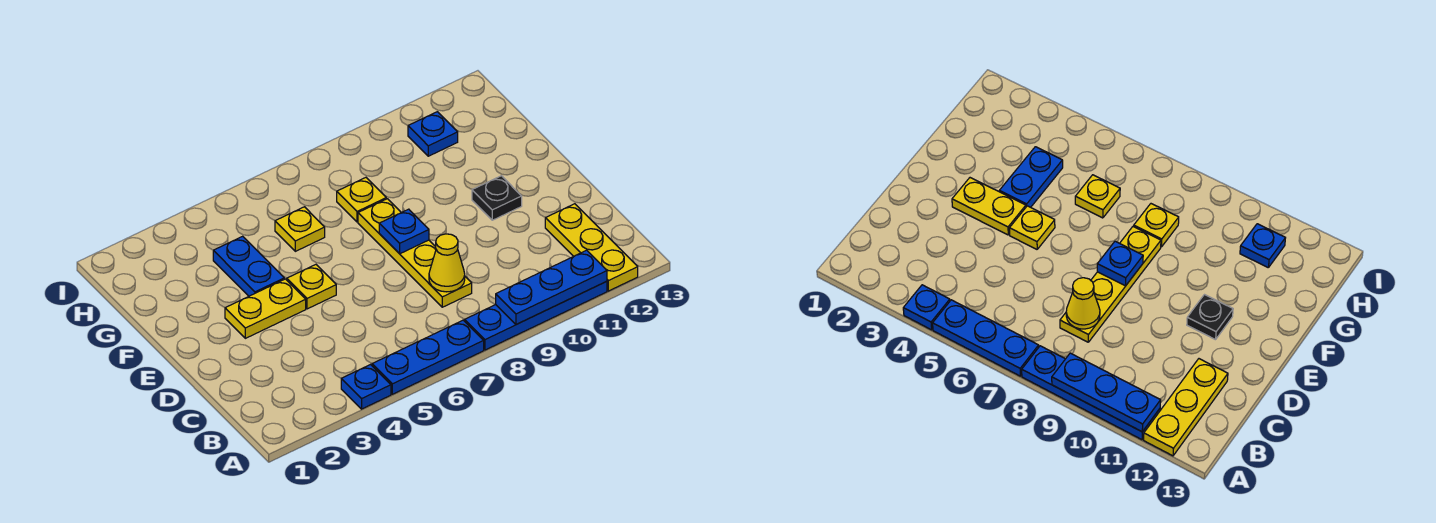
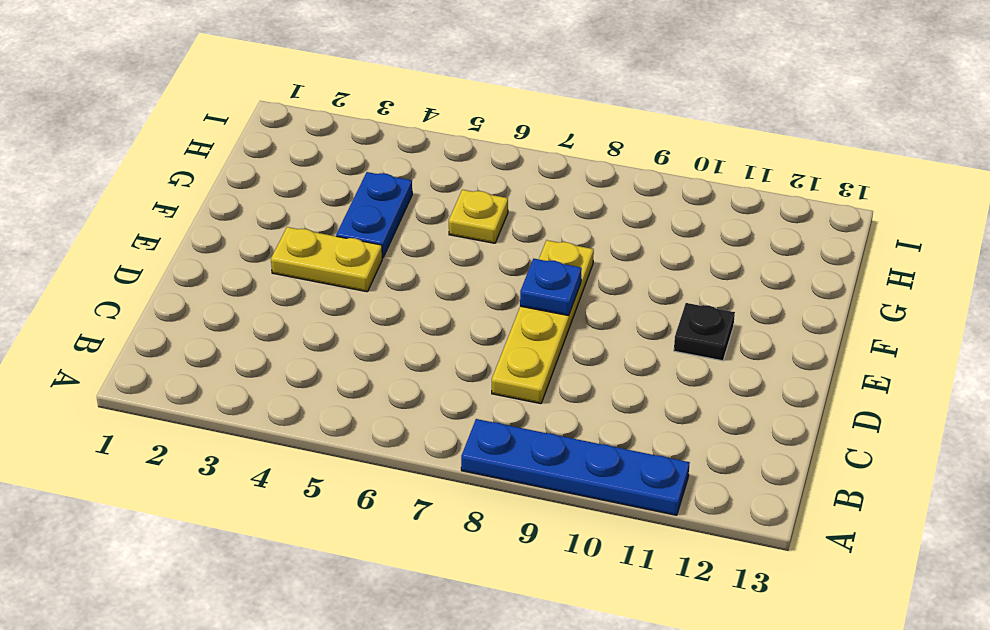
none -> blue plate A4 level 1
none -> blue plate A5:A7 level 1
none -> yellow plate A12:C12 level 1

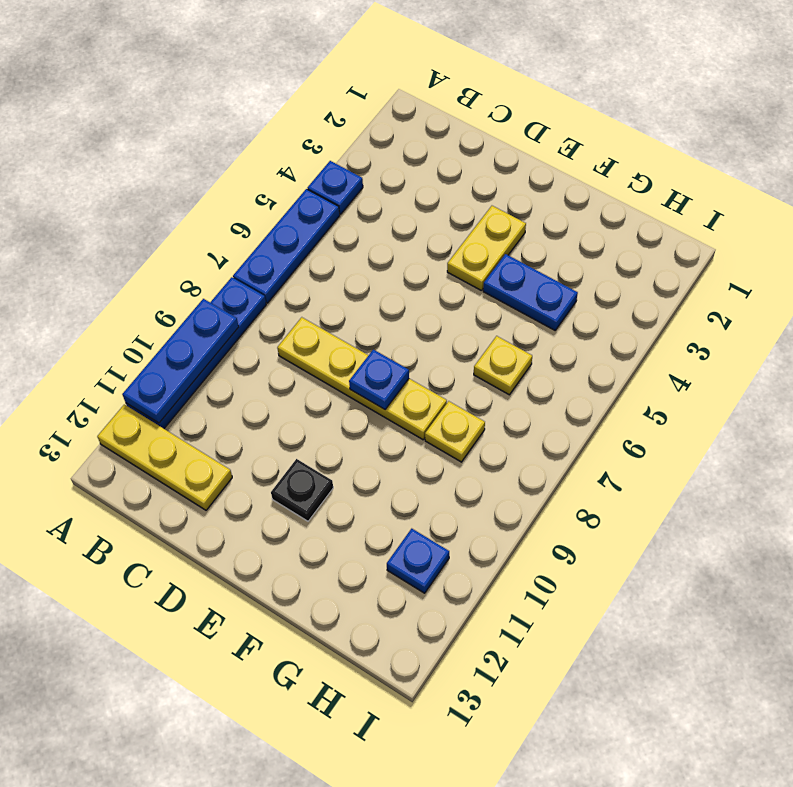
none -> yellow plate E5 level 1
none -> yellow cone C8 level 2

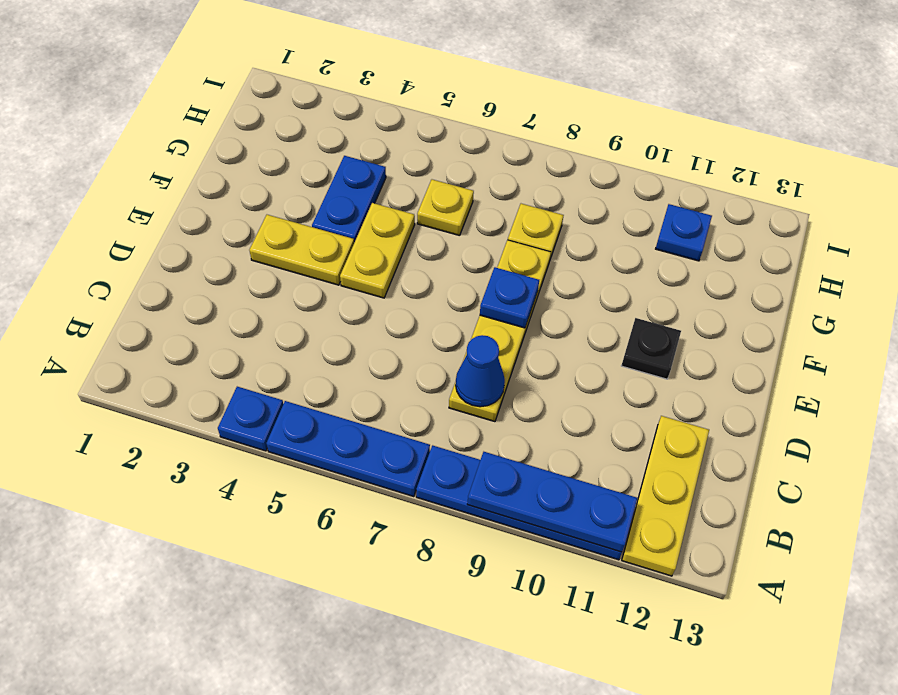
blue cone C8 level 2 -> yellow cone C8 level 2
yellow plate E5:F5 level 1 -> yellow plate E5 level 1

